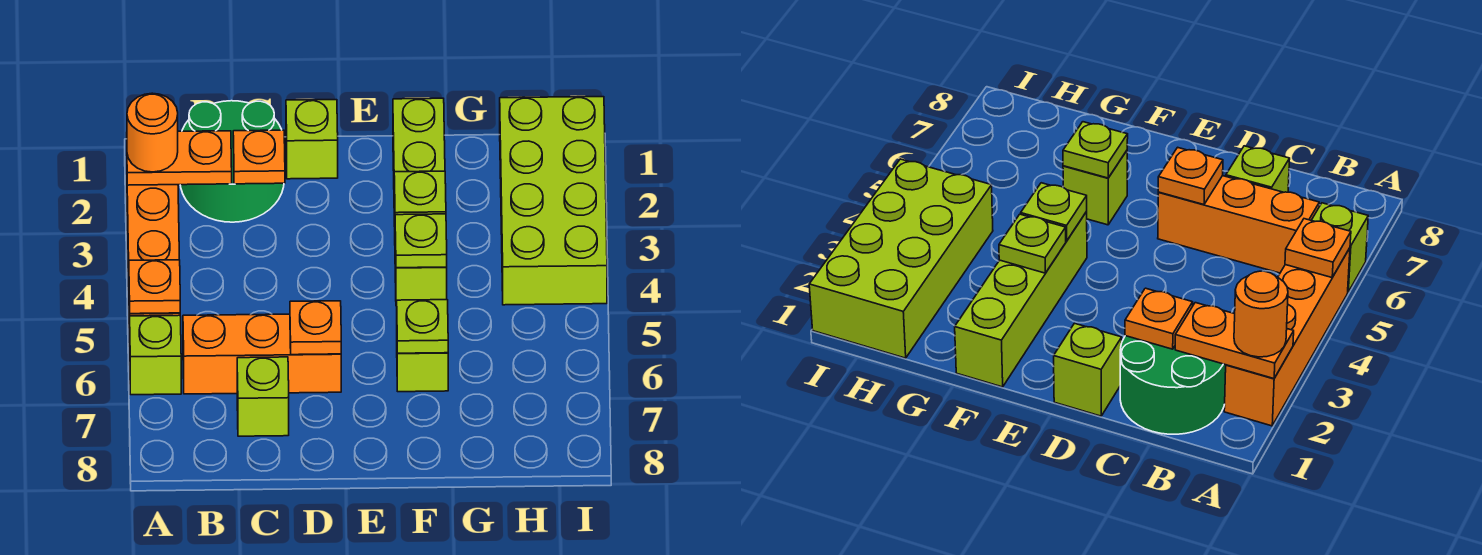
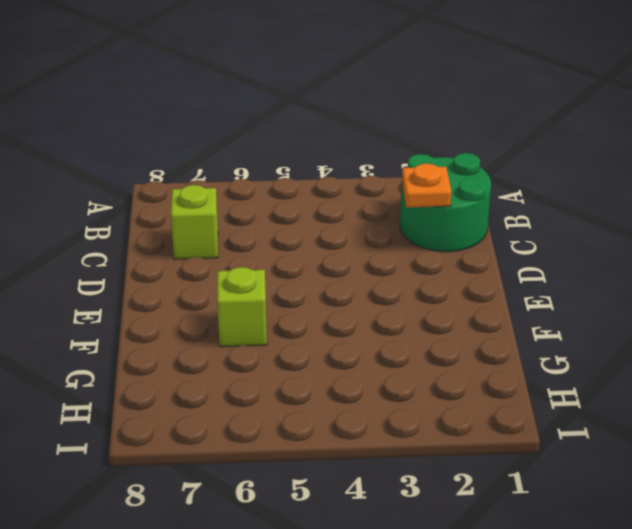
none -> orange brick A2:A5 level 1
none -> lime brick A6 level 1
none -> orange brick B6:D6 level 1

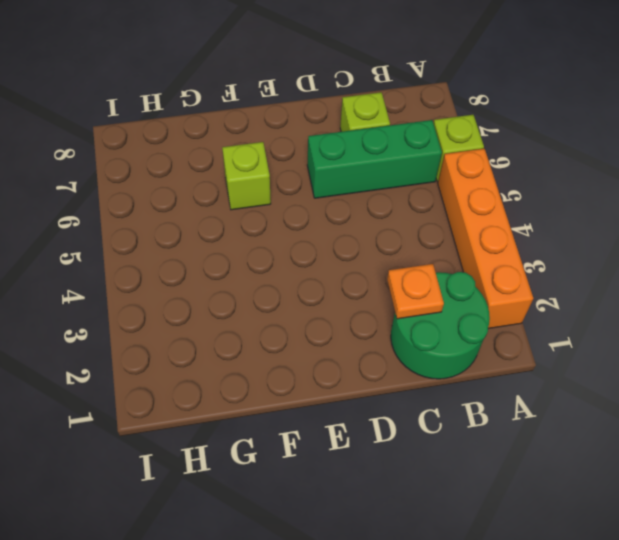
green brick B6:D6 level 1 -> orange brick B6:D6 level 1
none -> lime brick D1 level 1
none -> lime brick F1:F4 level 1
none -> lime brick H1:I4 level 1

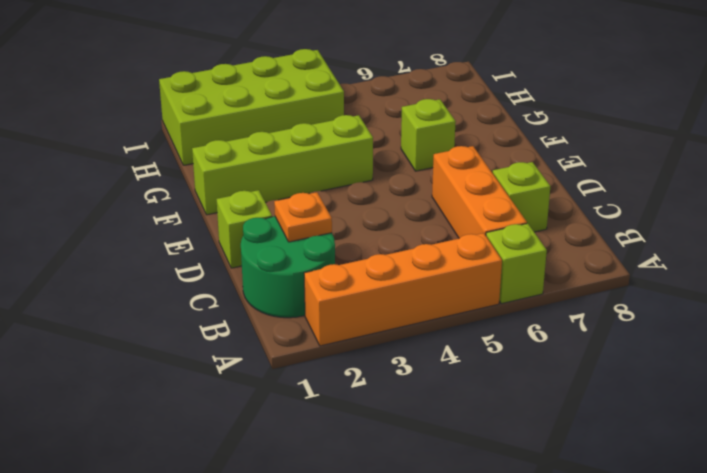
none -> orange plate A2:B2 level 2
none -> orange plate A5 level 2
none -> orange plate D6 level 2

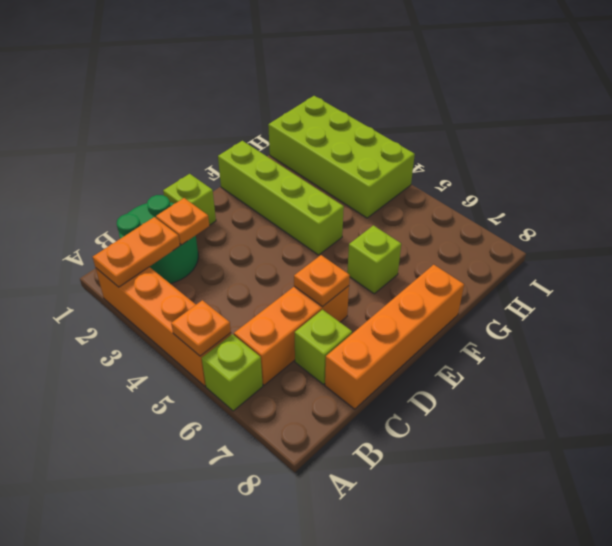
orange brick C8:F8 level 1 -> none
none -> lime plate F3 level 2
none -> lime plate F4 level 2
none -> lime plate F6 level 2

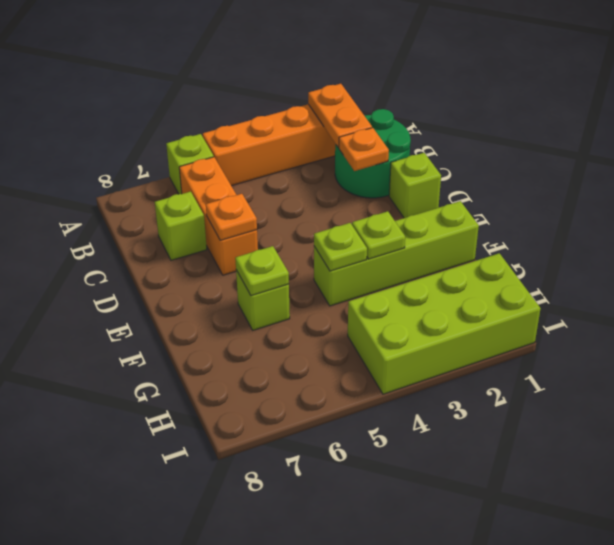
none -> orange plate A5 level 2
none -> orange round brick A2 level 3

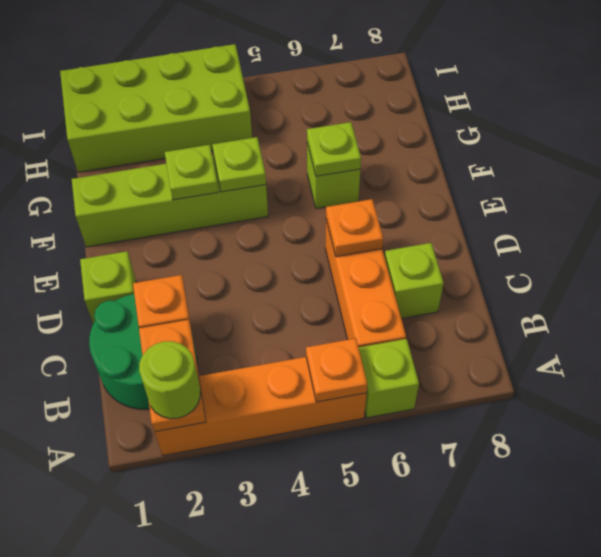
lime round brick A2 level 3 -> orange round brick A2 level 3

